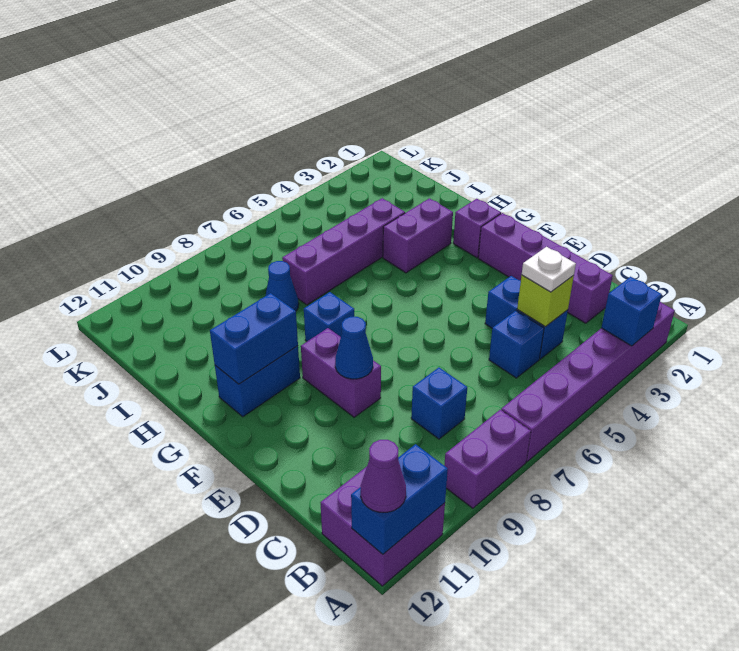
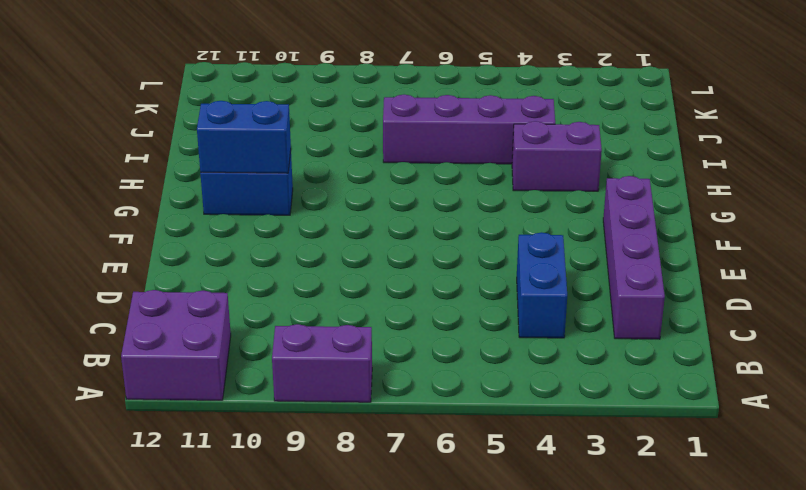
none -> purple brick A2:A7 level 1
none -> blue brick C5 level 1
none -> blue brick C8 level 1

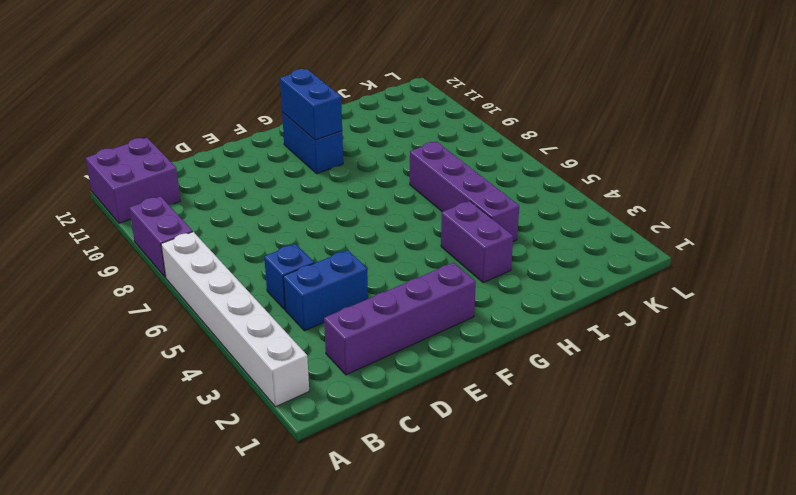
white brick A2:A7 level 1 -> purple brick A2:A7 level 1
none -> blue brick C8 level 1
none -> purple brick E9:F9 level 1
none -> purple brick G2 level 1

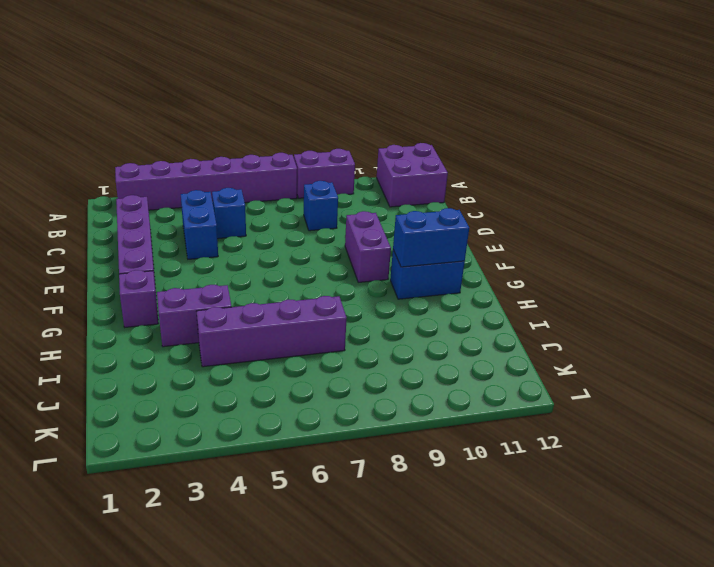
none -> blue brick G8 level 1
none -> blue cone I8 level 1
none -> blue brick A3 level 2

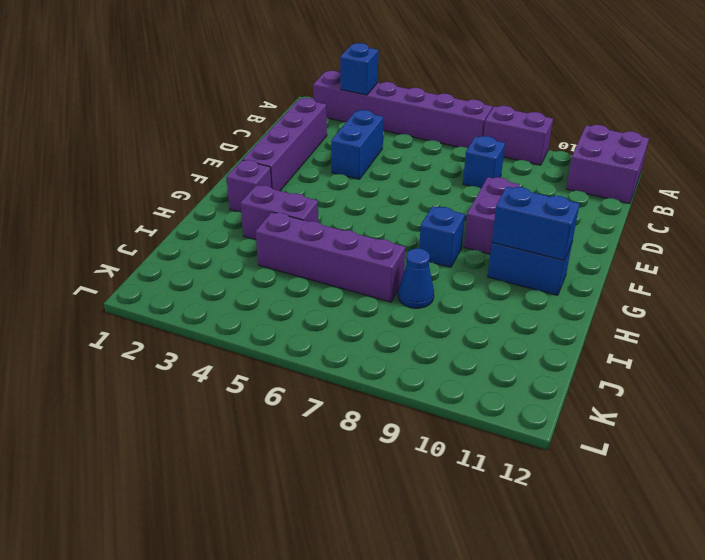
none -> blue brick C5 level 1
none -> blue brick A11:A12 level 2
none -> lime brick C4 level 2

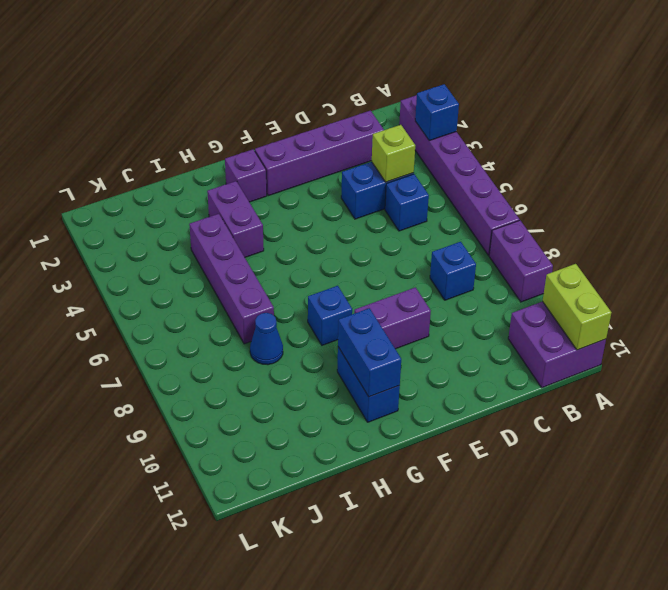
lime brick A11:A12 level 2 -> blue brick A11:A12 level 2
none -> blue cone E9 level 2
none -> purple cone A12 level 3
none -> white plate C4 level 3

